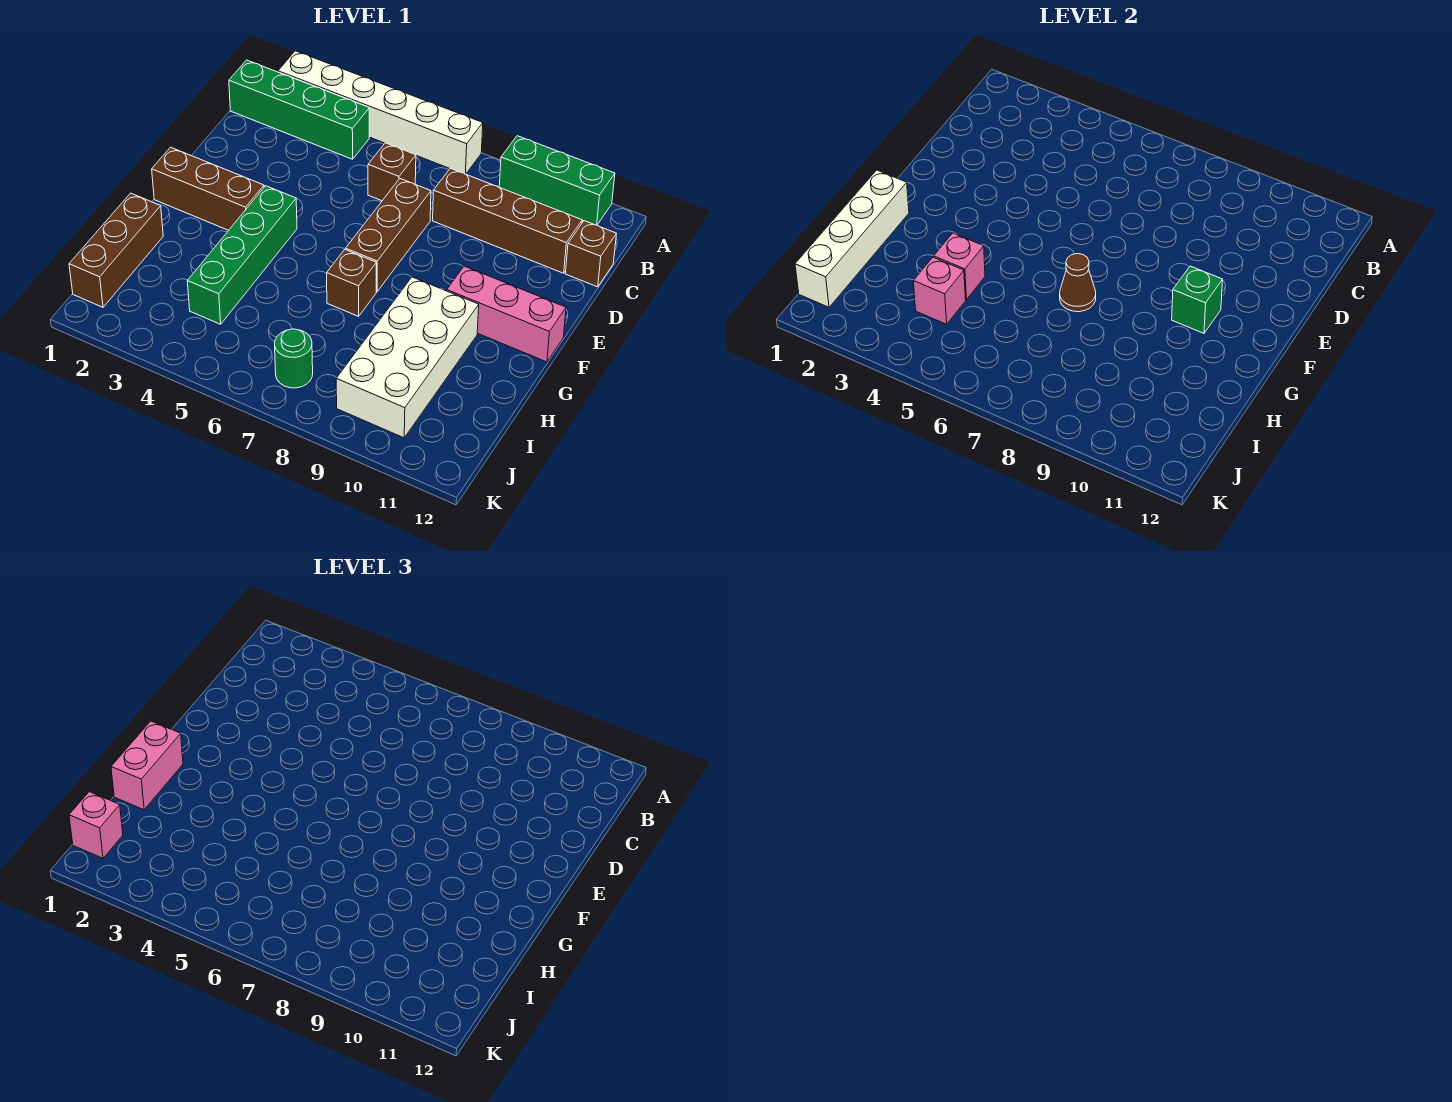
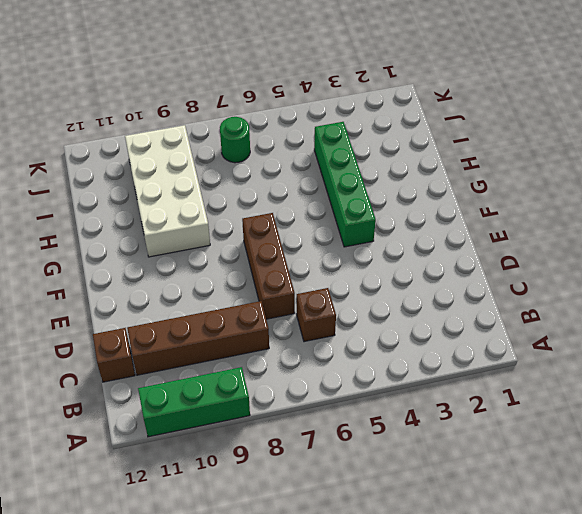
none -> white brick A2:A7 level 1
none -> green brick B1:B4 level 1
none -> brown brick F1:F3 level 1

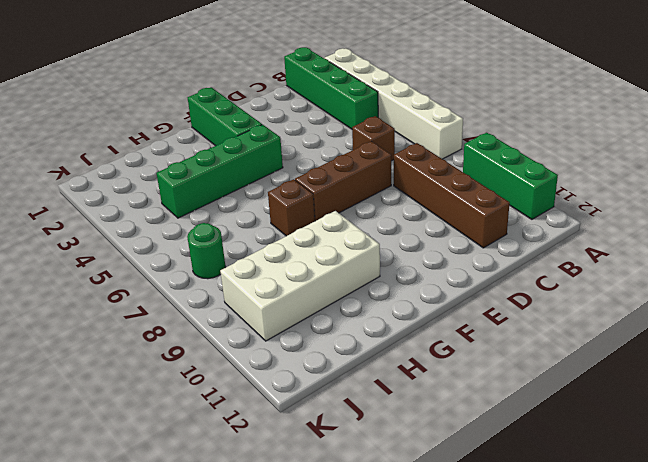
green brick F1:F3 level 1 -> brown brick F1:F3 level 1
none -> brown brick C12 level 1
none -> pink brick F10:F12 level 1
none -> brown brick H1:J1 level 1

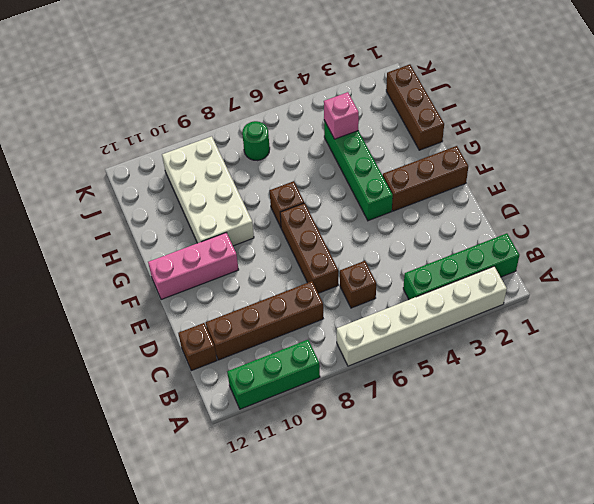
none -> green brick F10 level 2
none -> white brick G1:J1 level 2
none -> brown cone G7 level 2

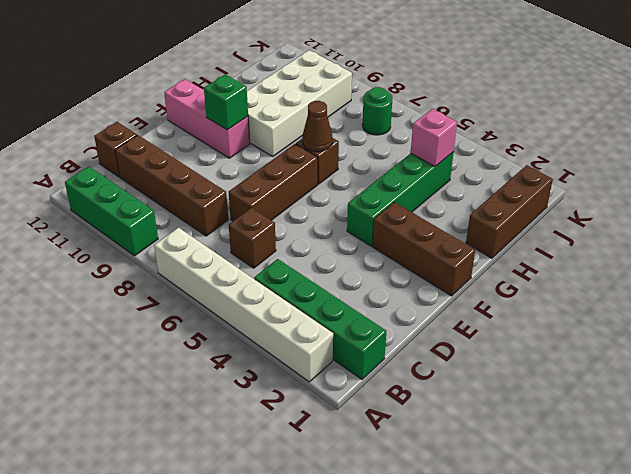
none -> white brick G1:J1 level 2
none -> pink brick H4 level 2
none -> pink brick G1:H1 level 3

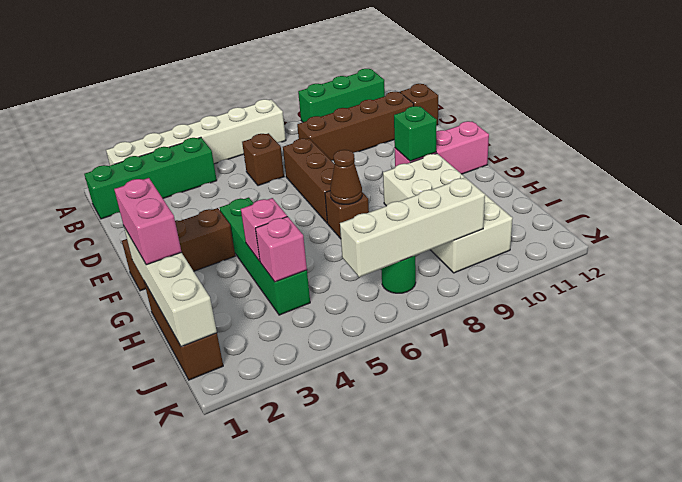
white brick J6:J9 level 2 -> none
none -> pink brick J1 level 3

